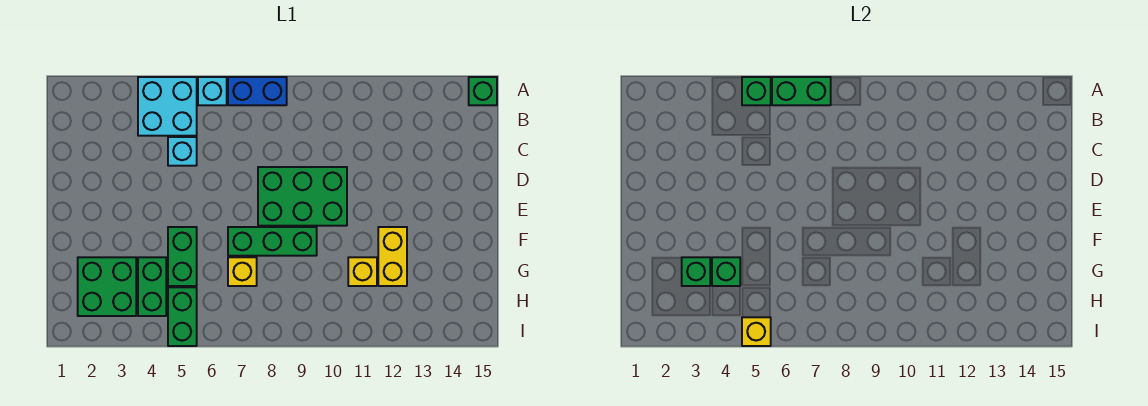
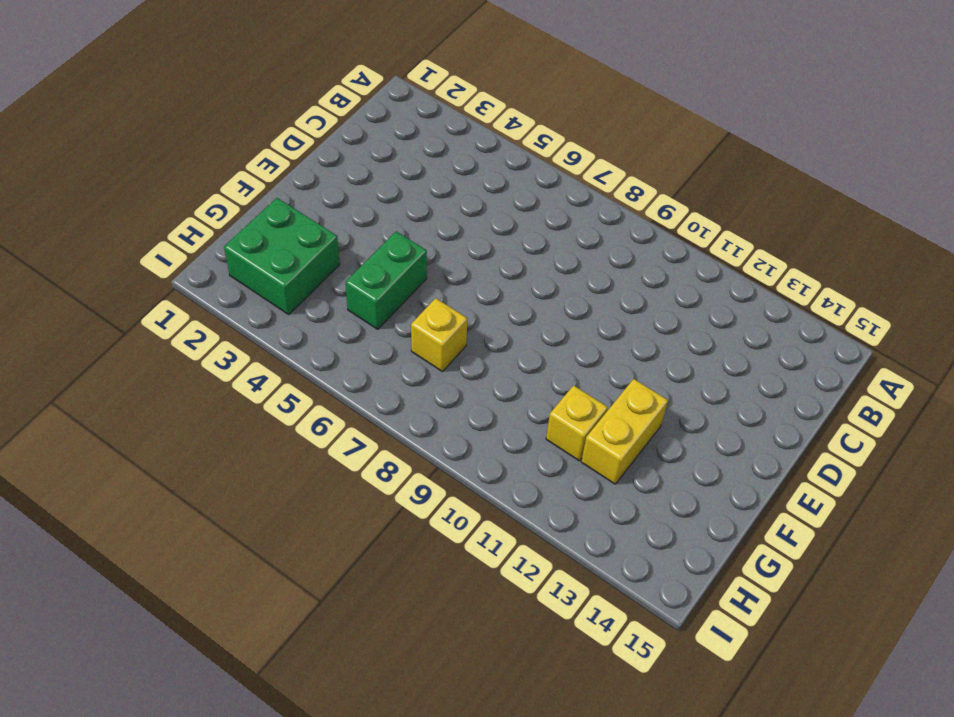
none -> cyan brick A4:B5 level 1
none -> cyan brick A6 level 1
none -> blue brick A7:A8 level 1

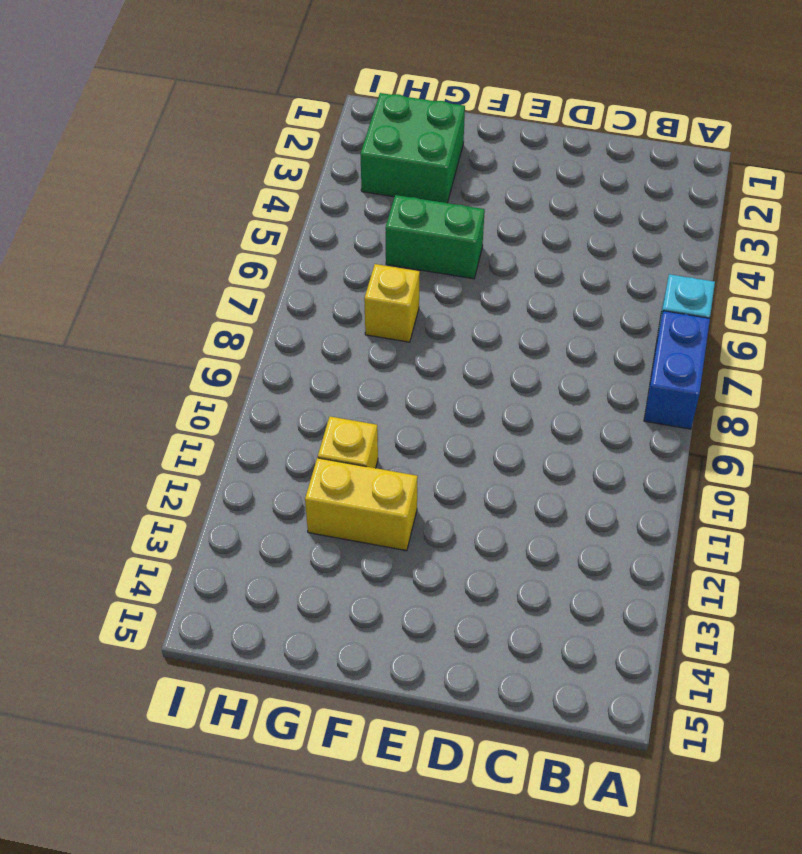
none -> cyan brick A4:B5 level 1
none -> green brick A15 level 1
none -> cyan brick C5 level 1

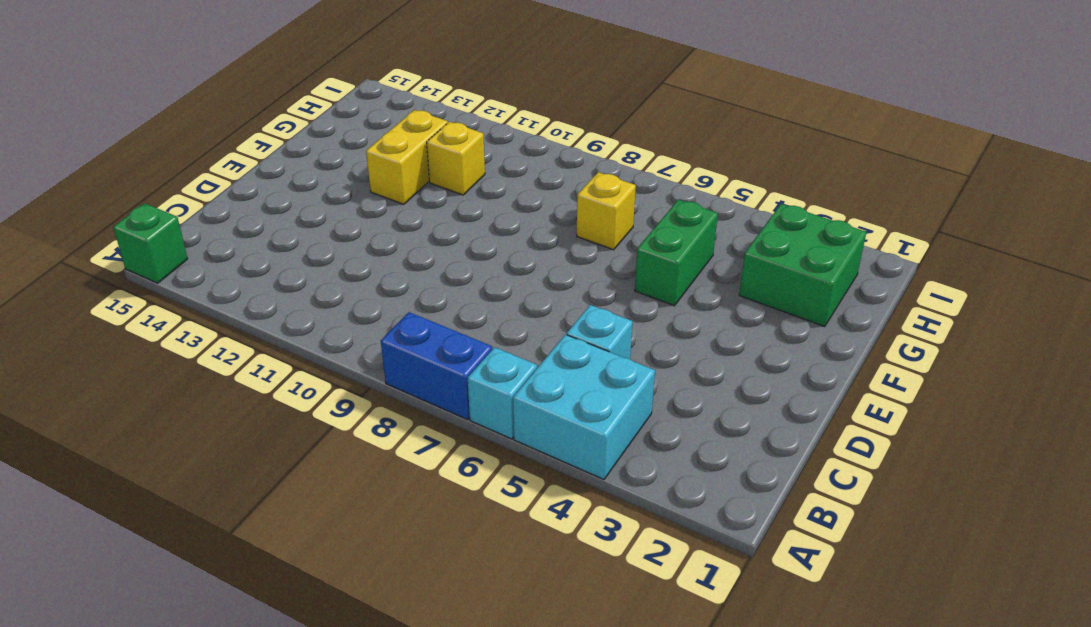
none -> green brick D8:E10 level 1
none -> green brick F7:F9 level 1
none -> green brick G4:H4 level 1

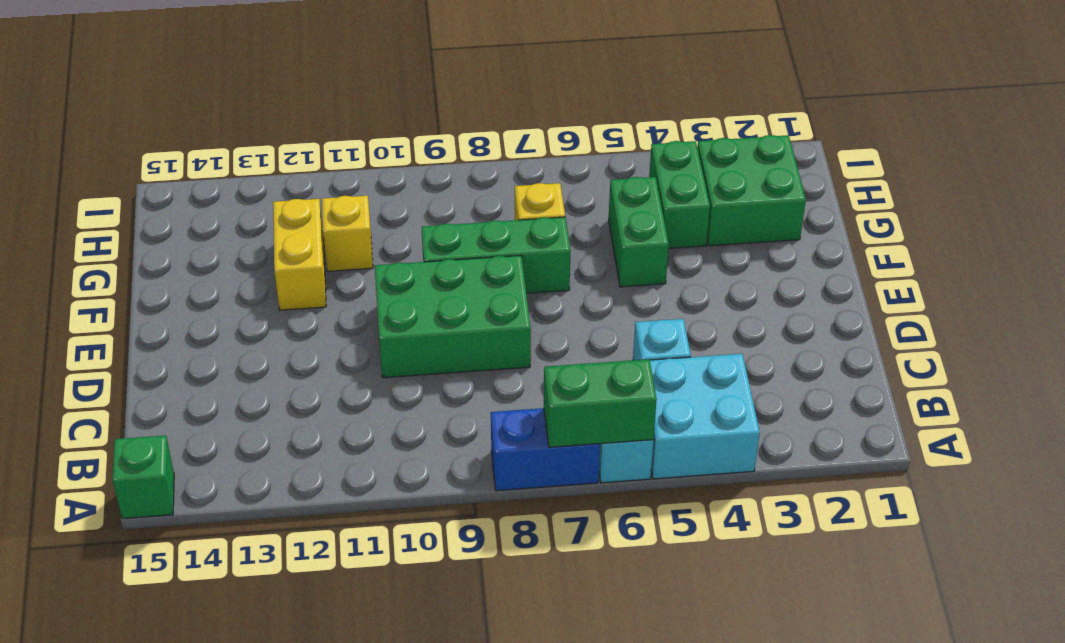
none -> green brick H5:I5 level 1
none -> green brick A5 level 2
none -> green brick G3 level 2

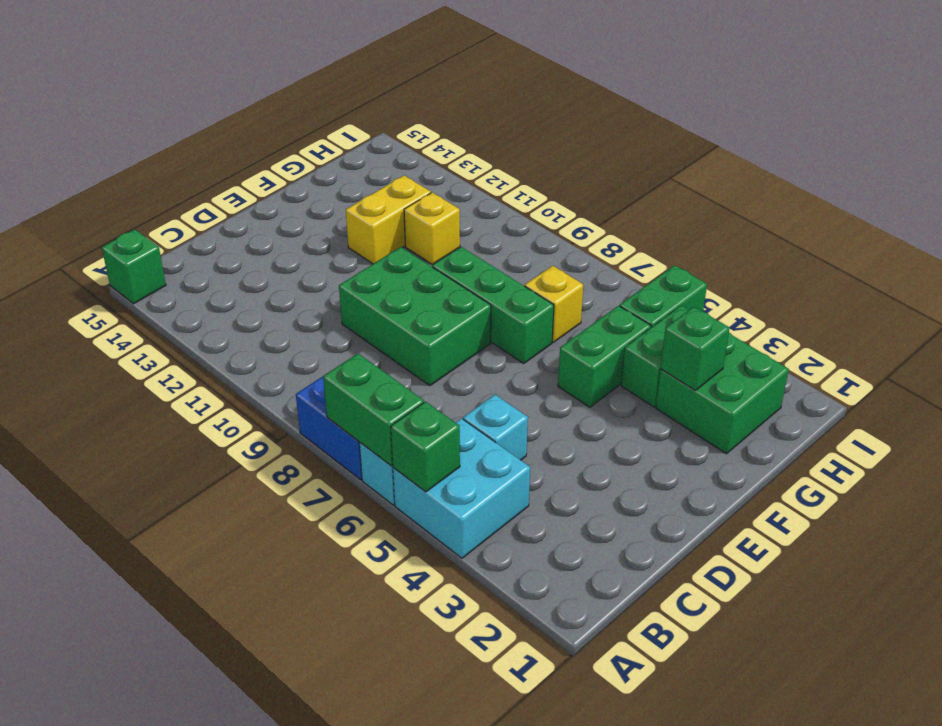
none -> green brick G4 level 2
none -> yellow brick I5 level 2

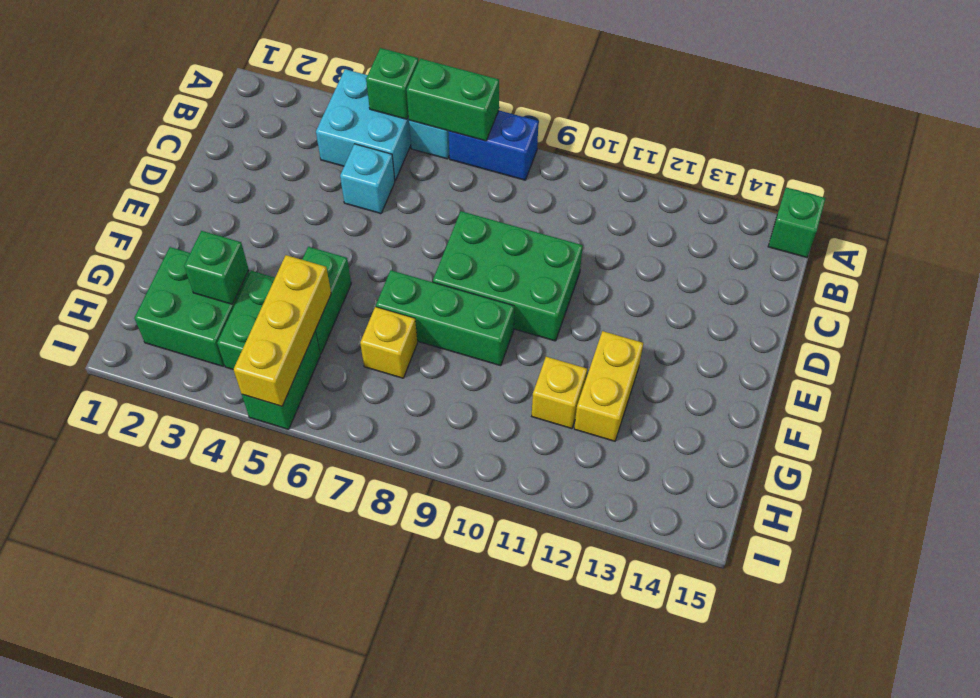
yellow brick G5:I5 level 2 -> yellow brick I5 level 2
none -> green brick G4 level 2

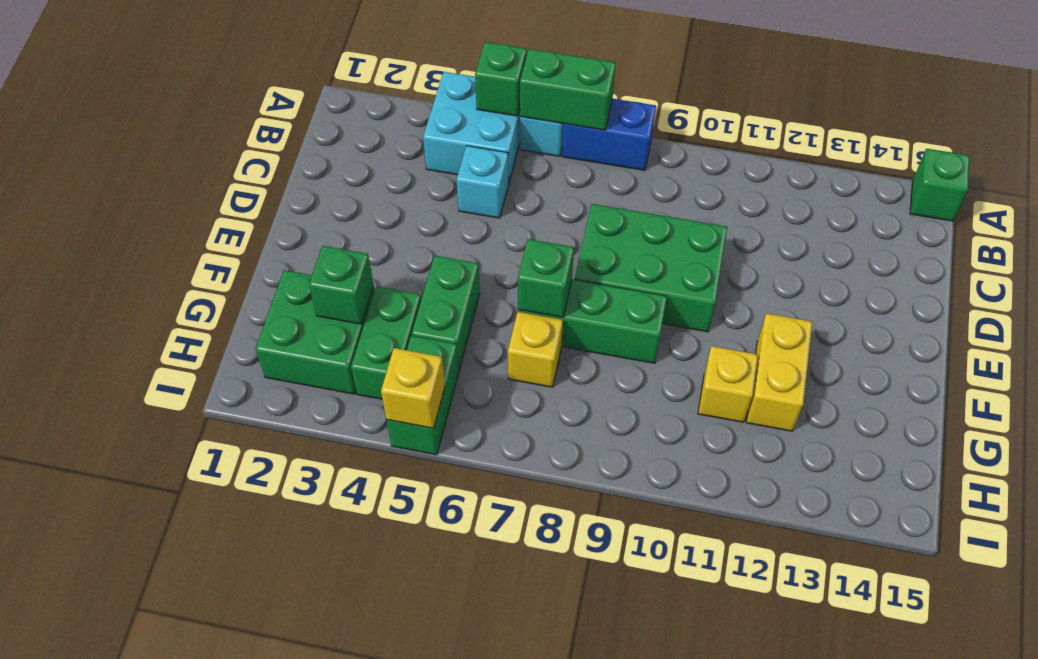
green brick F7 level 2 -> green brick G4 level 2

